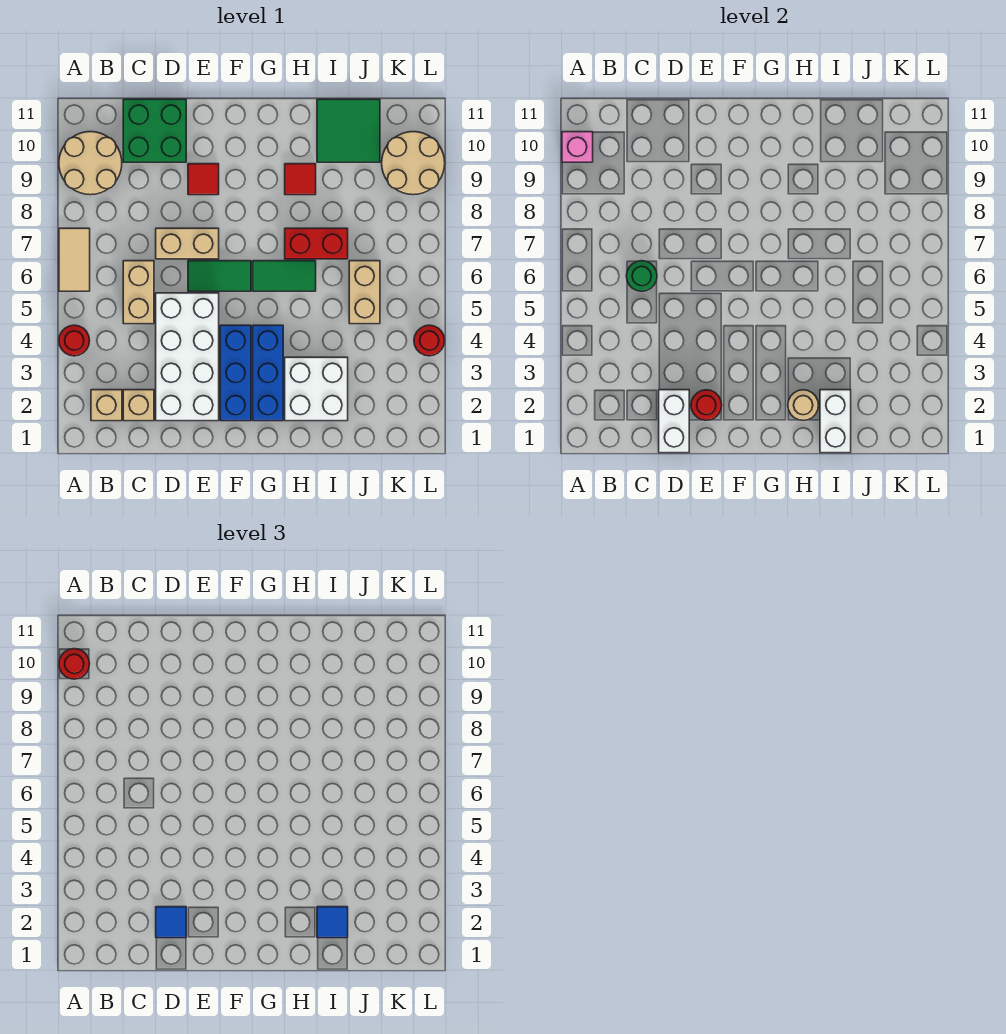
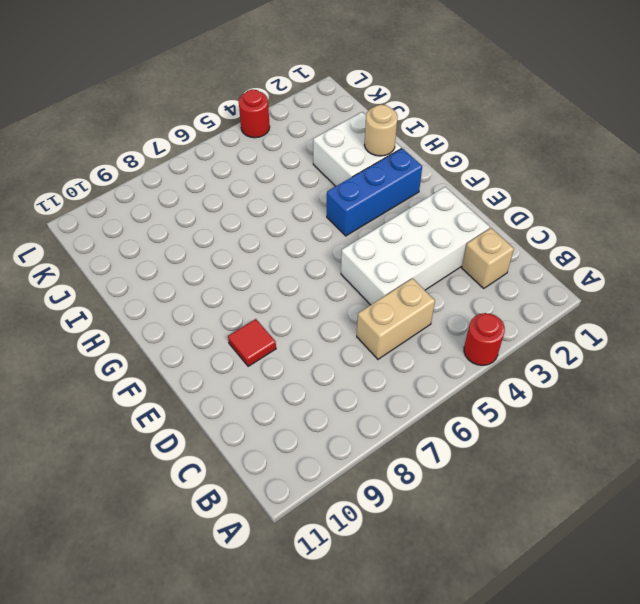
none -> tan tile A6:A7 level 1
none -> tan round brick A9:B10 level 1
none -> tan brick B2 level 1
none -> green brick C10:D11 level 1

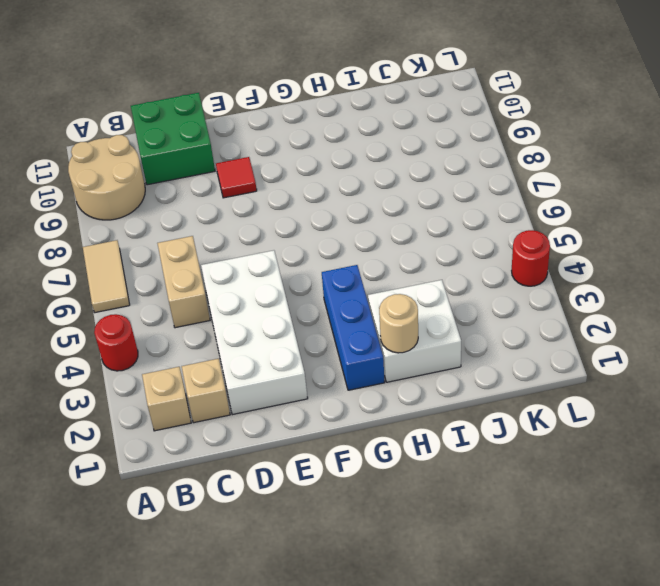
none -> tan brick D7:E7 level 1
none -> green tile E6:F6 level 1
none -> blue brick F2:F4 level 1
none -> green tile G6:H6 level 1

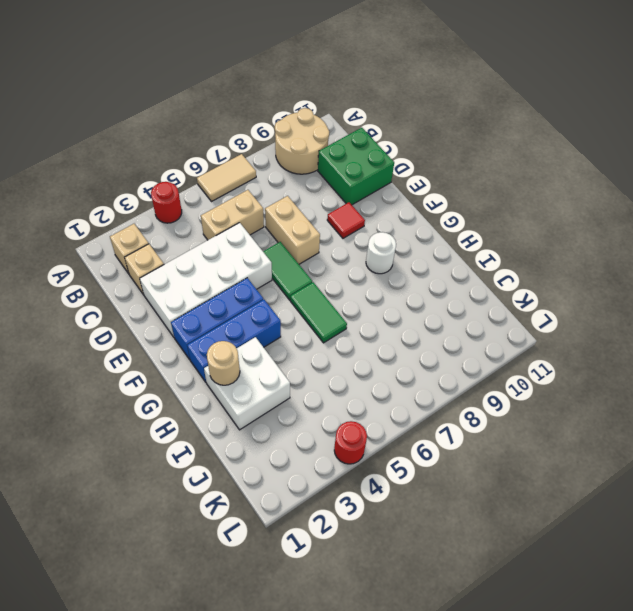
white round brick G9 level 1 -> none
none -> red brick H7:I7 level 1
none -> red tile H9 level 1
none -> green tile I10:J11 level 1
none -> tan brick J5:J6 level 1

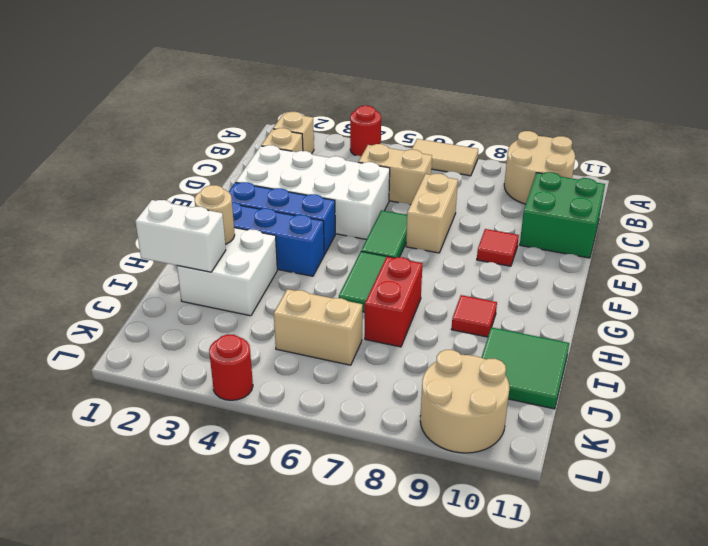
none -> pink brick A10 level 2
none -> green round brick C6 level 2
none -> white brick D1:D2 level 2
none -> red round brick E2 level 2

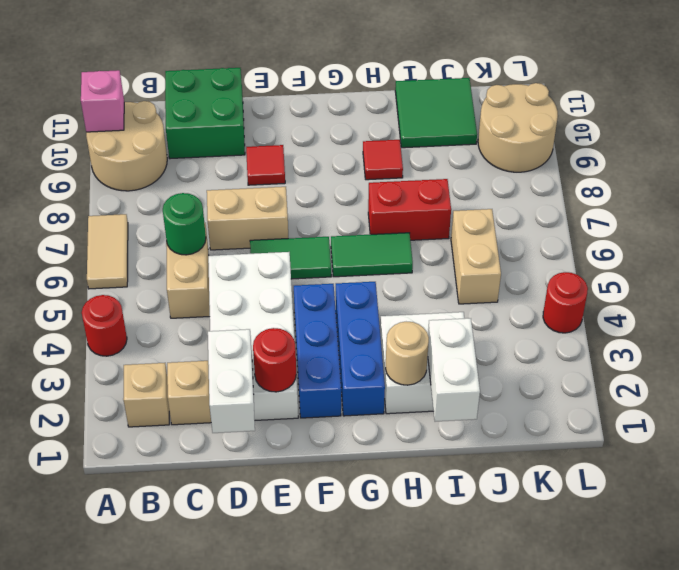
none -> red round brick A10 level 3
none -> blue tile D2 level 3
none -> blue tile I2 level 3

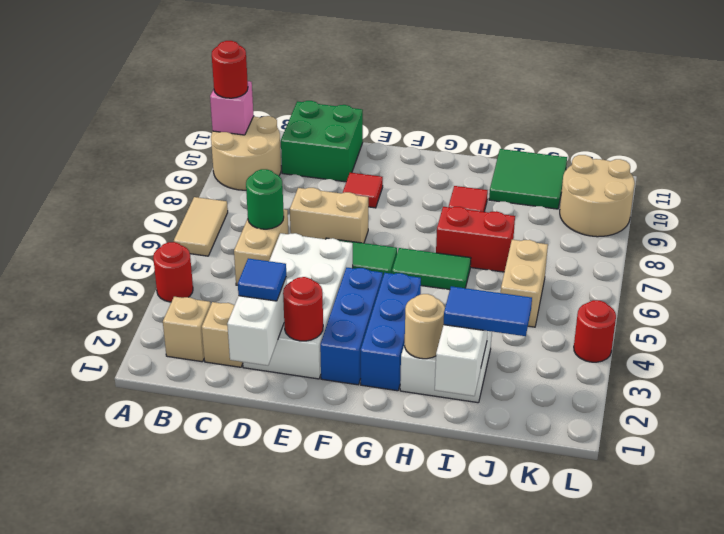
blue tile I2:J2 level 3 -> blue tile I2 level 3

